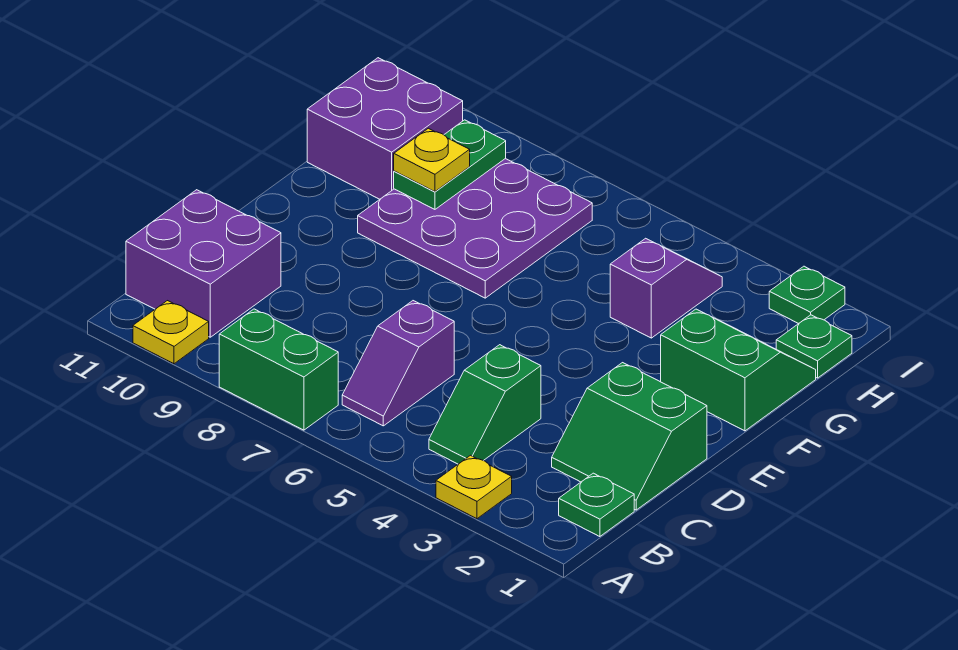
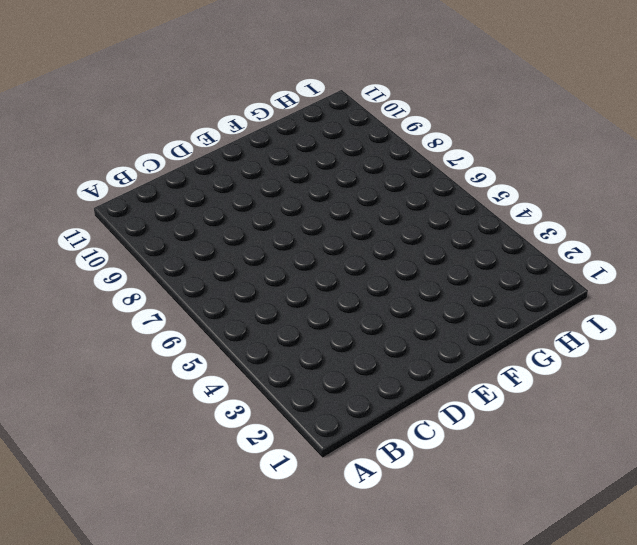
none -> yellow plate A3 level 1
none -> green brick A7:A8 level 1
none -> yellow plate A10 level 1

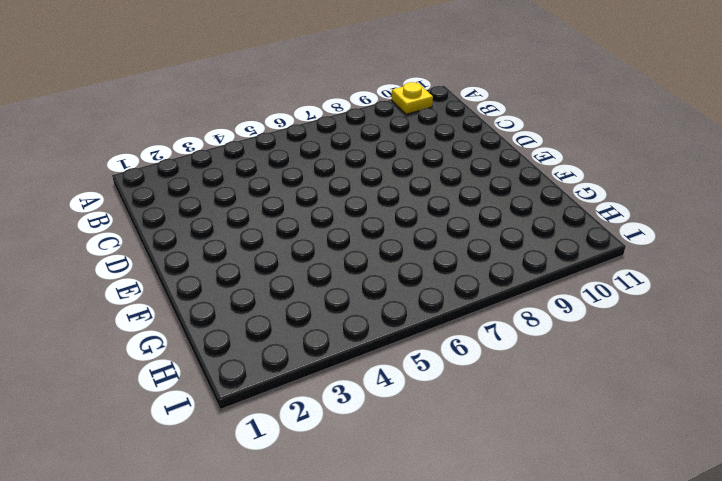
none -> yellow plate A3 level 1
none -> green brick A7:A8 level 1
none -> green plate B1 level 1

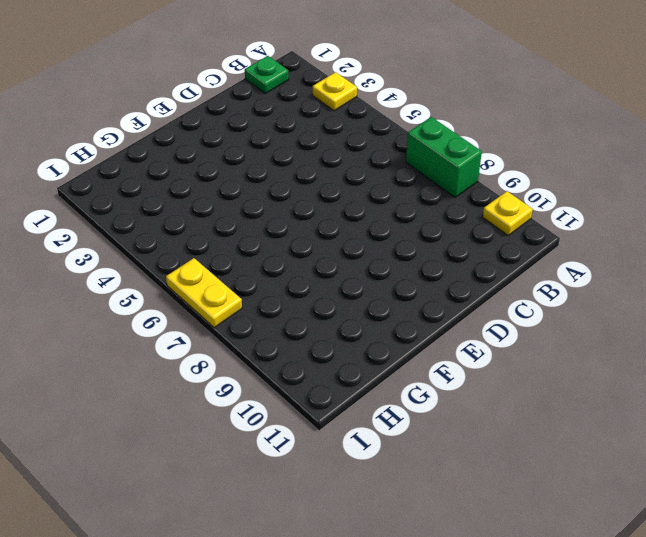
yellow plate I6:I7 level 1 -> none
none -> green slope B4:C4 level 1 top C
none -> purple slope B6:C6 level 1 top C
none -> purple brick B10:C11 level 1

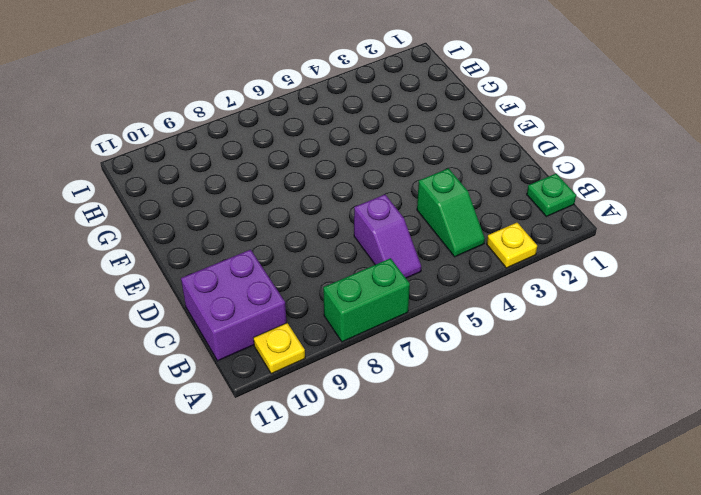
none -> green slope C1:D2 level 1 top D
none -> green slope F1:G2 level 1 top F
none -> purple plate F7:H9 level 1

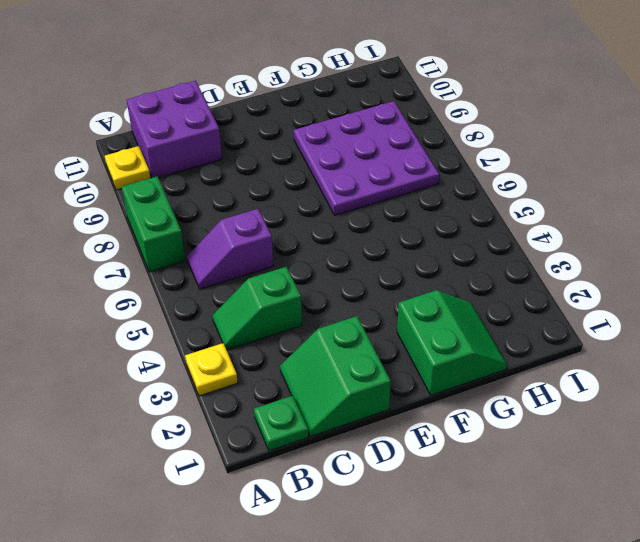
none -> purple slope G4:H4 level 1 top G
none -> purple brick G10:H11 level 1
none -> green plate H1 level 1

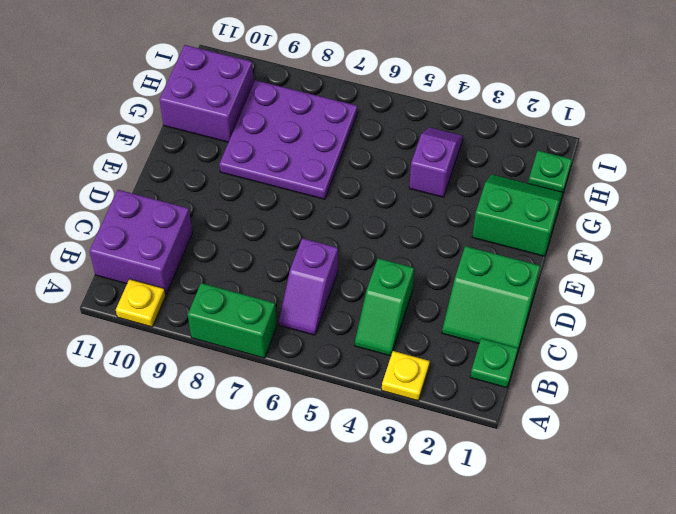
none -> green plate I2 level 1
none -> green plate G9:H9 level 2
none -> yellow plate G9 level 3

